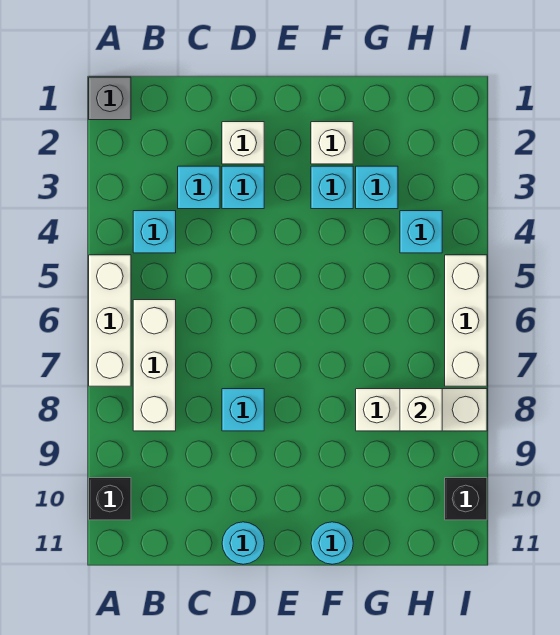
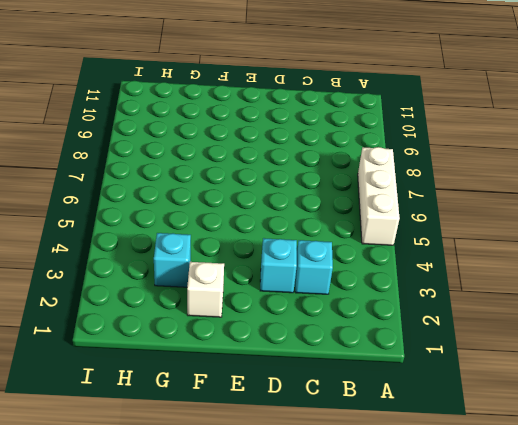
none -> grey brick A1 level 1
none -> black brick A10 level 1
none -> cyan brick B4 level 1

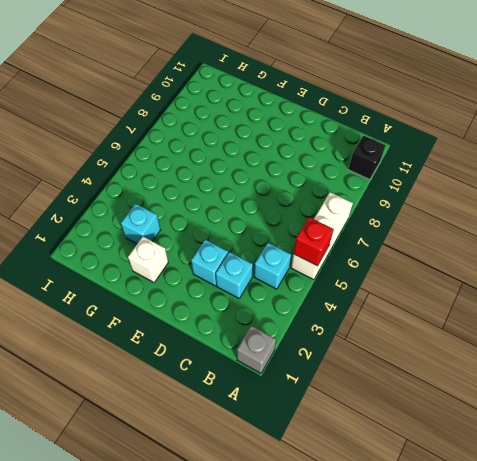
red brick A5 level 2 -> none
none -> white brick B6:B8 level 1
none -> white brick D2 level 1
none -> cyan brick D8 level 1

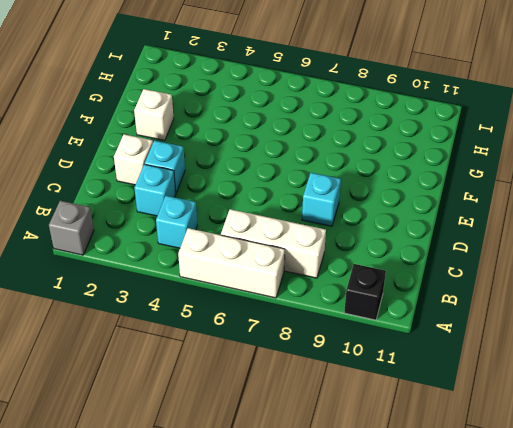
none -> cyan round brick D11 level 1
none -> cyan brick F3 level 1
none -> cyan round brick F11 level 1

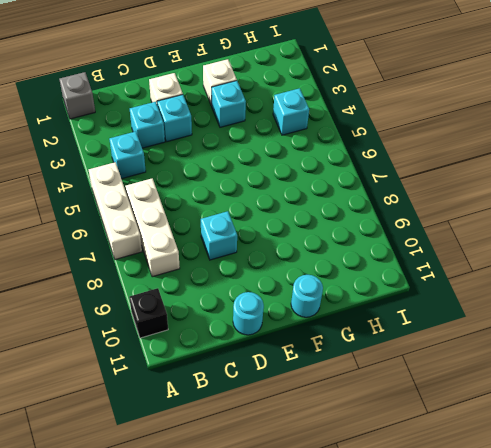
none -> cyan brick G3 level 1
none -> white brick G8:I8 level 1
none -> white brick I5:I7 level 1

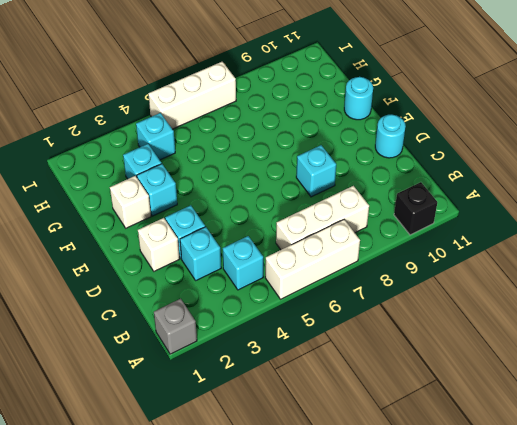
none -> white brick G8:I8 level 1
none -> black brick I10 level 1
none -> white brick H8 level 2

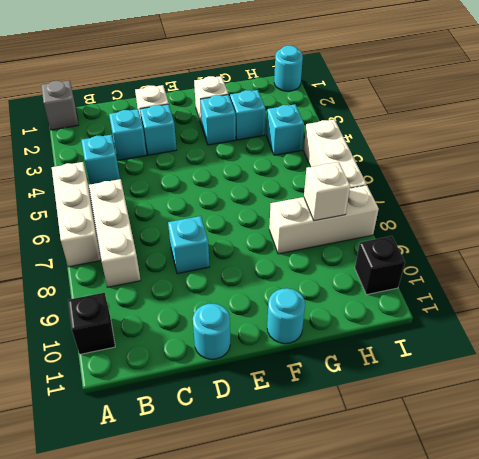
cyan round brick I1 level 1 -> none

